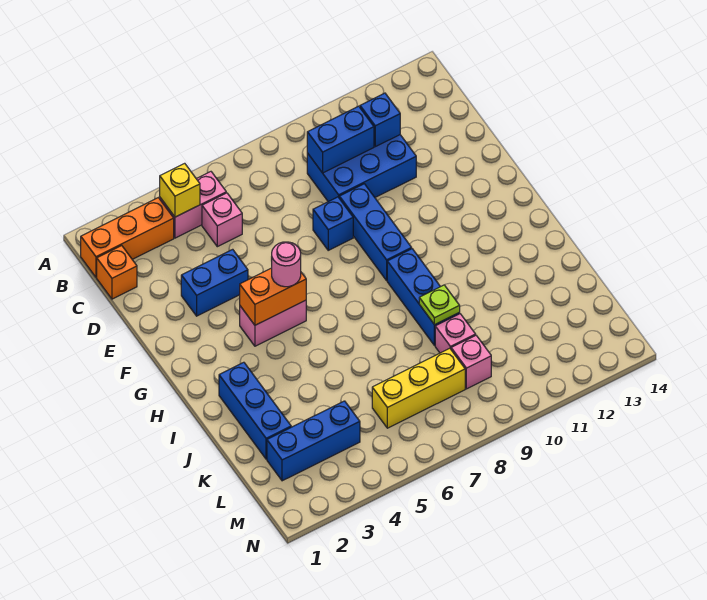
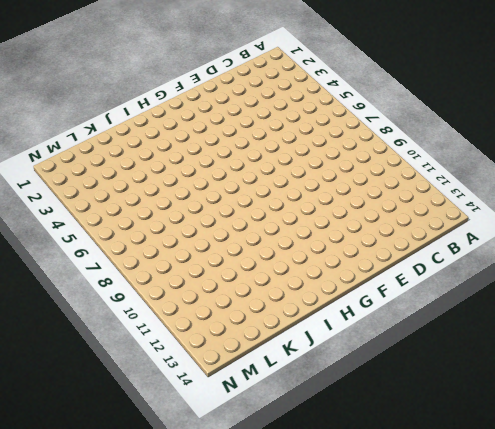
none -> orange brick B1:B3 level 1
none -> pink brick B4:B5 level 1
none -> orange brick C1 level 1

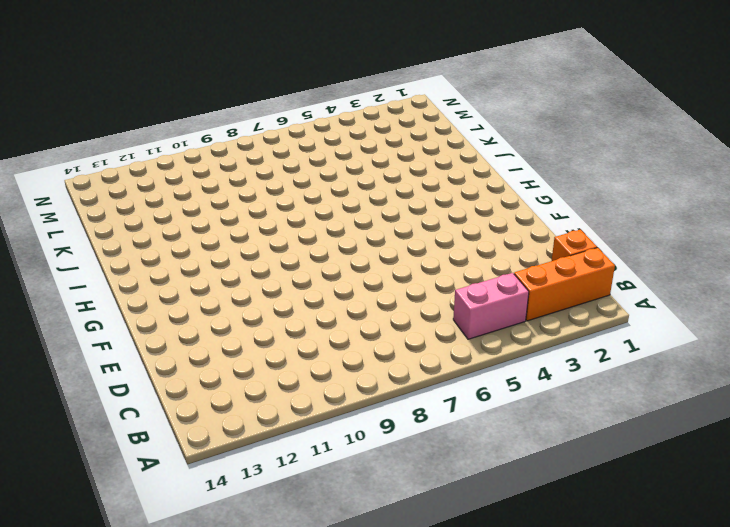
none -> pink brick C5 level 1
none -> blue brick C9:D11 level 1
none -> blue brick E3:E4 level 1

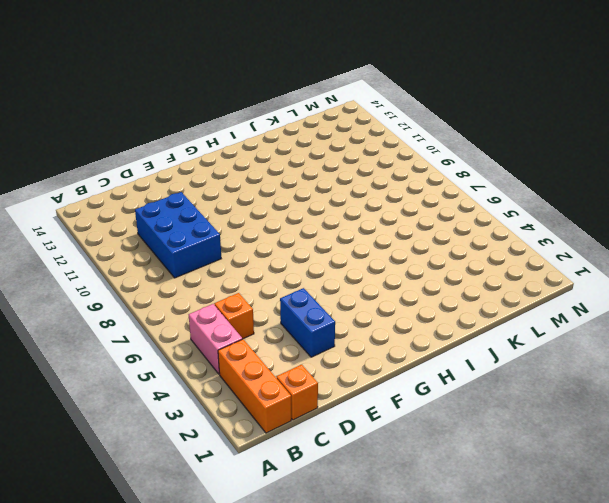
orange brick C5 level 1 -> pink brick C5 level 1
none -> blue brick E8 level 1
none -> blue brick E9:G9 level 1
none -> pink brick G4:G5 level 1

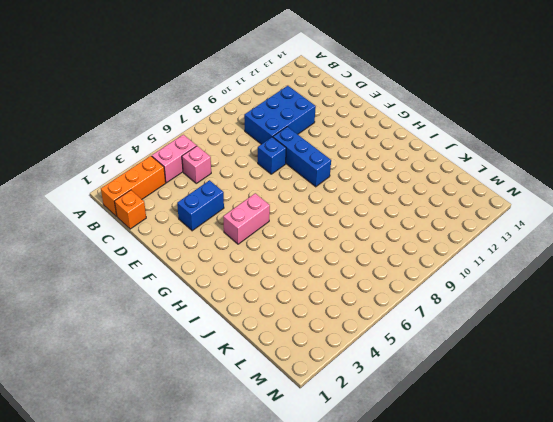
none -> blue brick H9:J9 level 1
none -> blue brick I2:K2 level 1
none -> pink brick K9 level 1

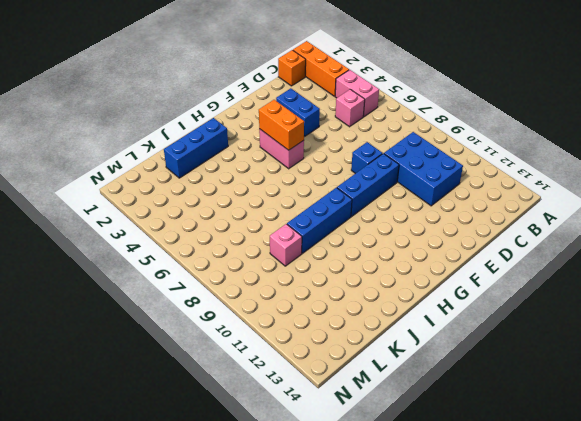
none -> blue brick L2:L4 level 1
none -> yellow brick L6:L8 level 1
none -> pink brick L9 level 1

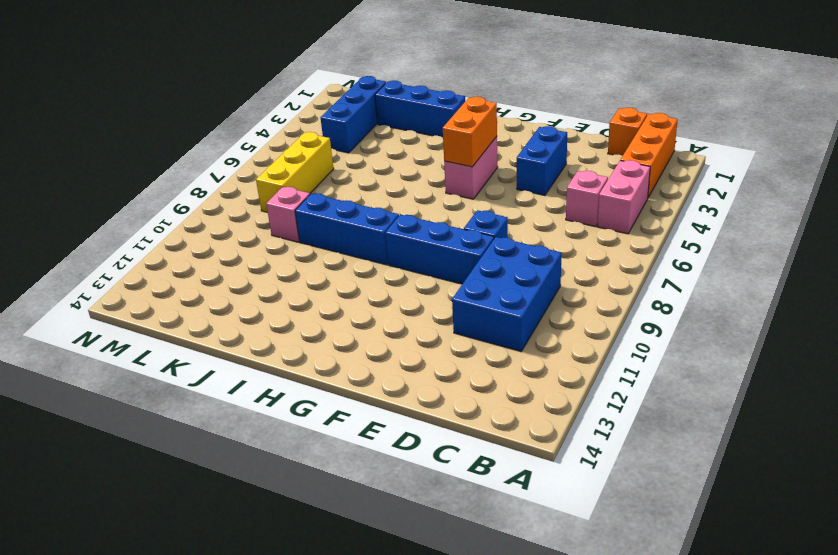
none -> pink brick L9 level 1
none -> yellow brick B4 level 2
none -> blue brick C9:C10 level 2

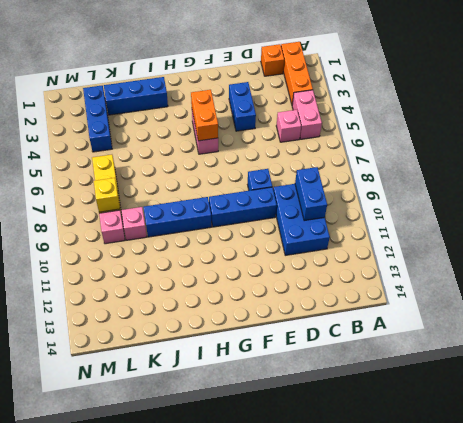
yellow brick L8 level 2 -> yellow brick B4 level 2
none -> blue brick C11 level 2
none -> lime plate J9 level 2
none -> pink round brick G5 level 3

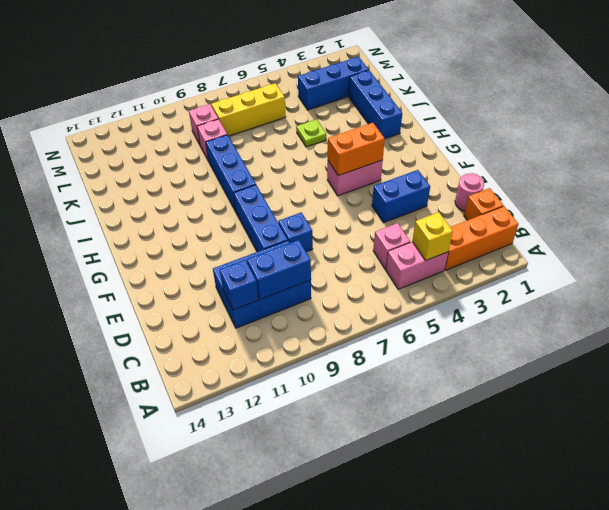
pink round brick D1 level 1 -> pink round brick G5 level 3
lime plate J5 level 1 -> lime plate J9 level 2

